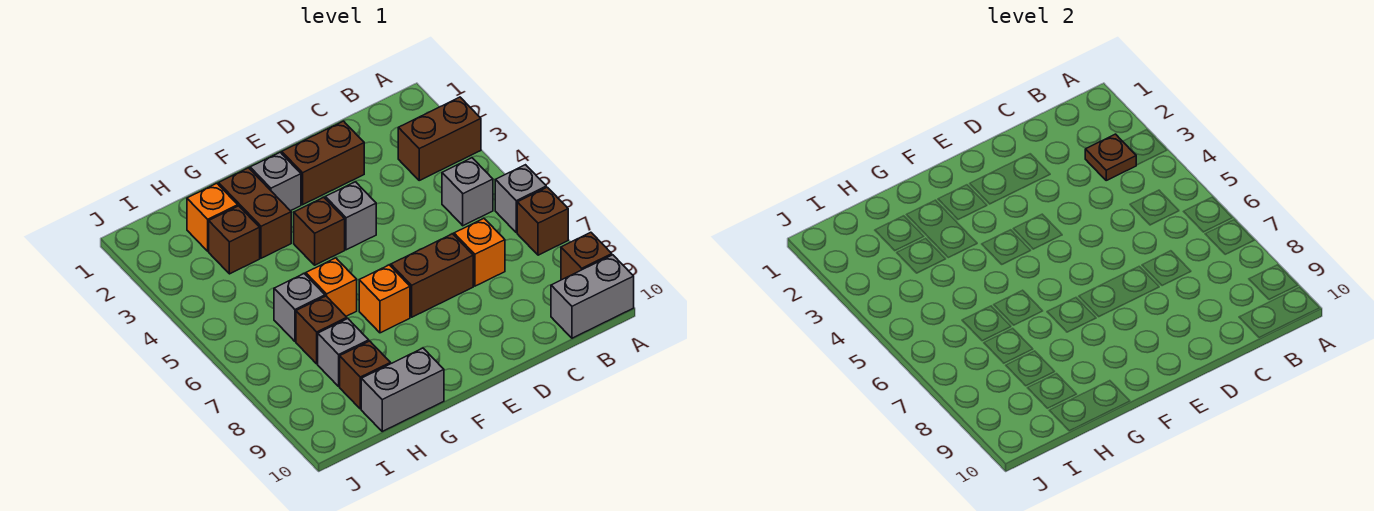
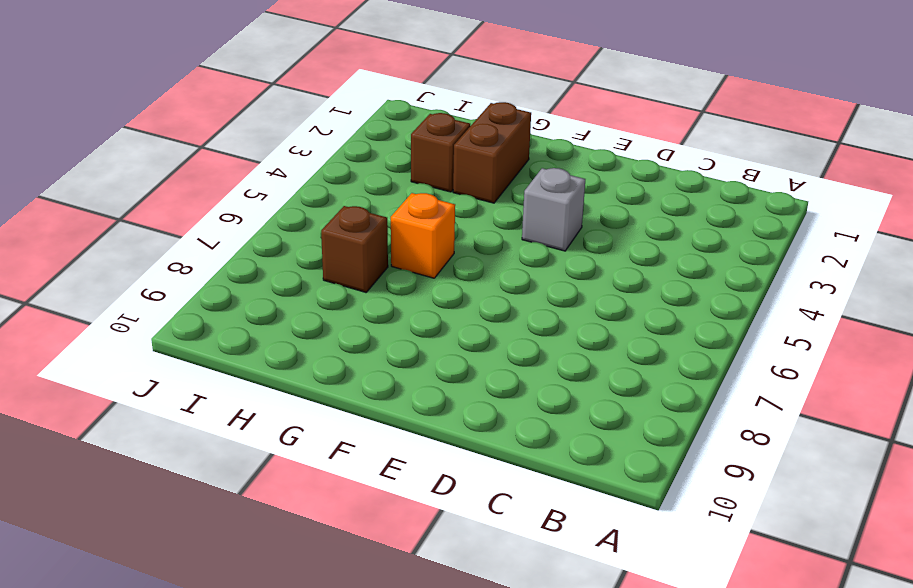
none -> brown brick A3:B3 level 1
none -> grey brick A6 level 1
none -> brown brick A7 level 1

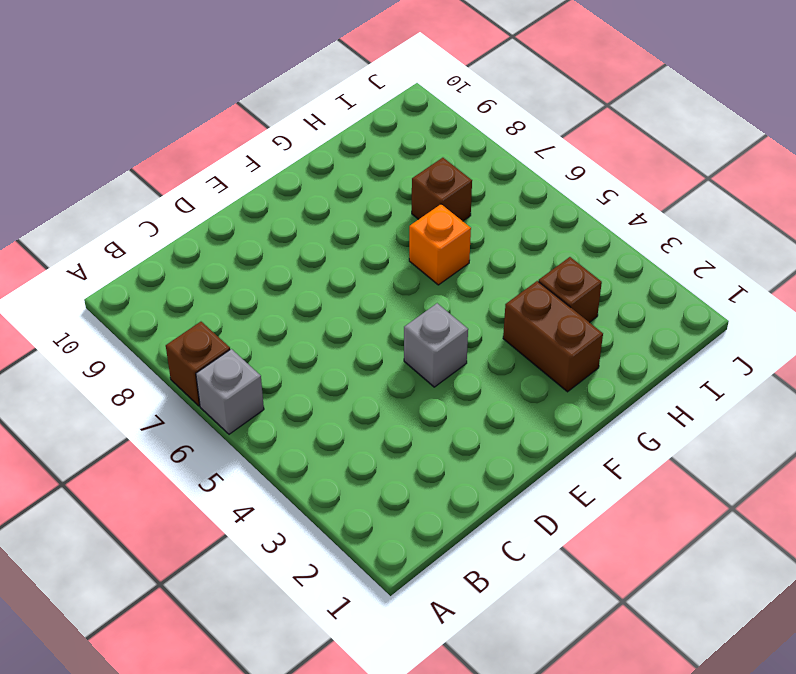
none -> brown brick A3:B3 level 1
none -> brown brick A9 level 1
none -> grey brick A10:B10 level 1

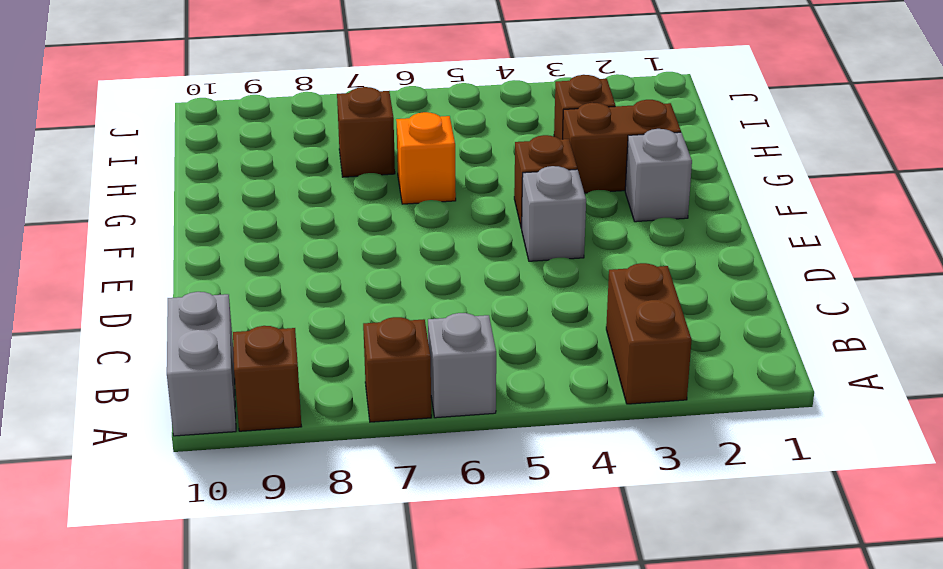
none -> grey brick B5 level 1
none -> orange brick C7 level 1
none -> brown brick D2:E2 level 1

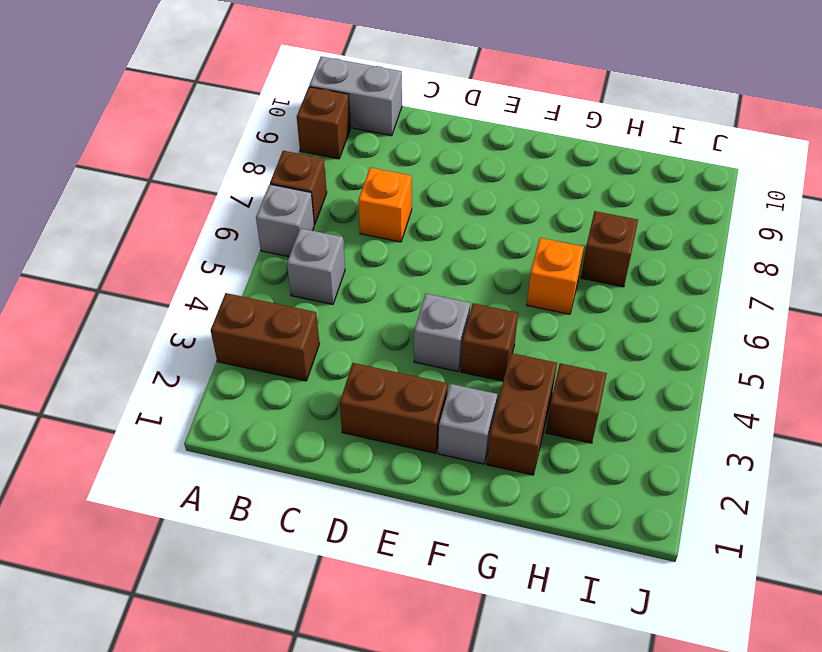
none -> brown brick D7:E7 level 1
none -> orange brick F7 level 1
none -> grey brick G10:H10 level 1

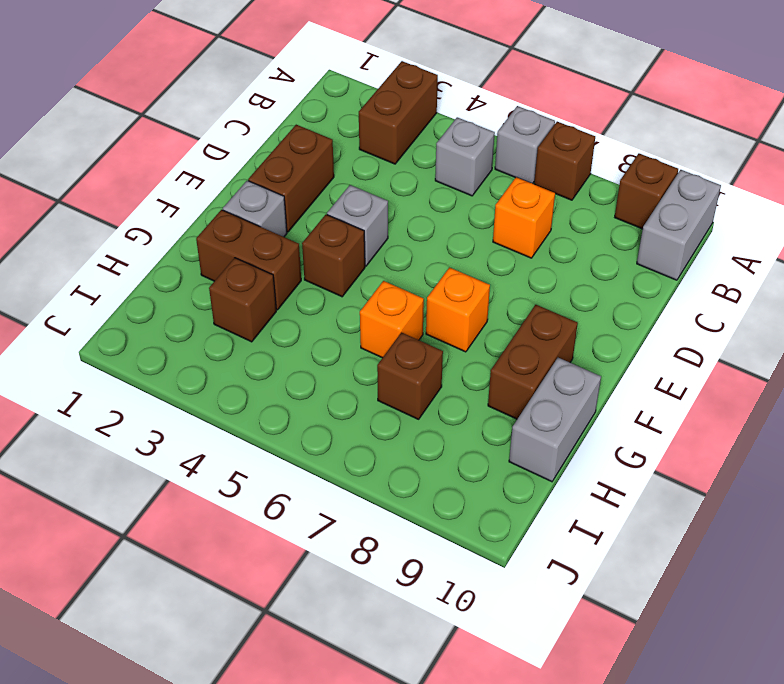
brown brick F9:G9 level 1 -> brown brick D7:E7 level 1
none -> orange brick H2 level 1
none -> grey brick H6 level 1
none -> grey brick H8 level 1

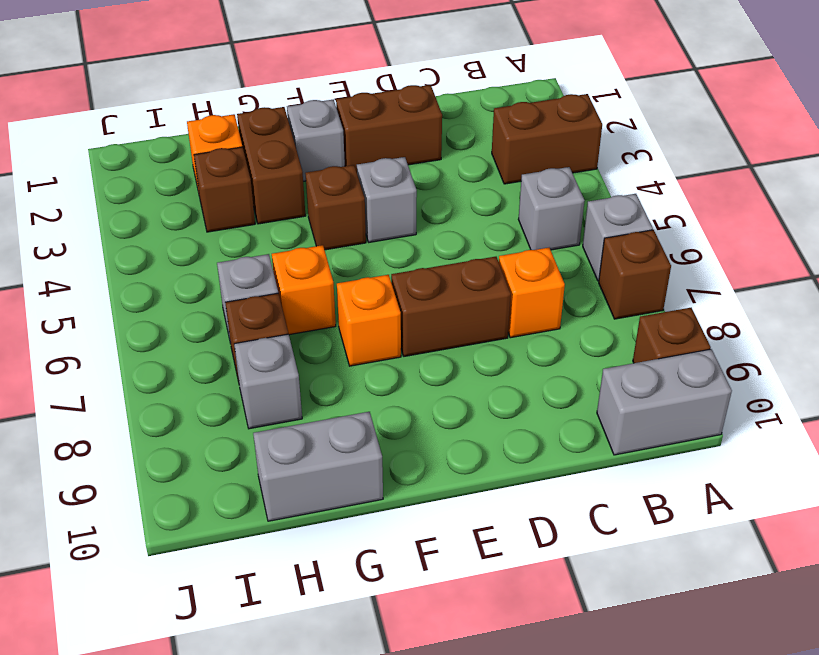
none -> brown brick H9 level 1
none -> brown plate B3 level 2

